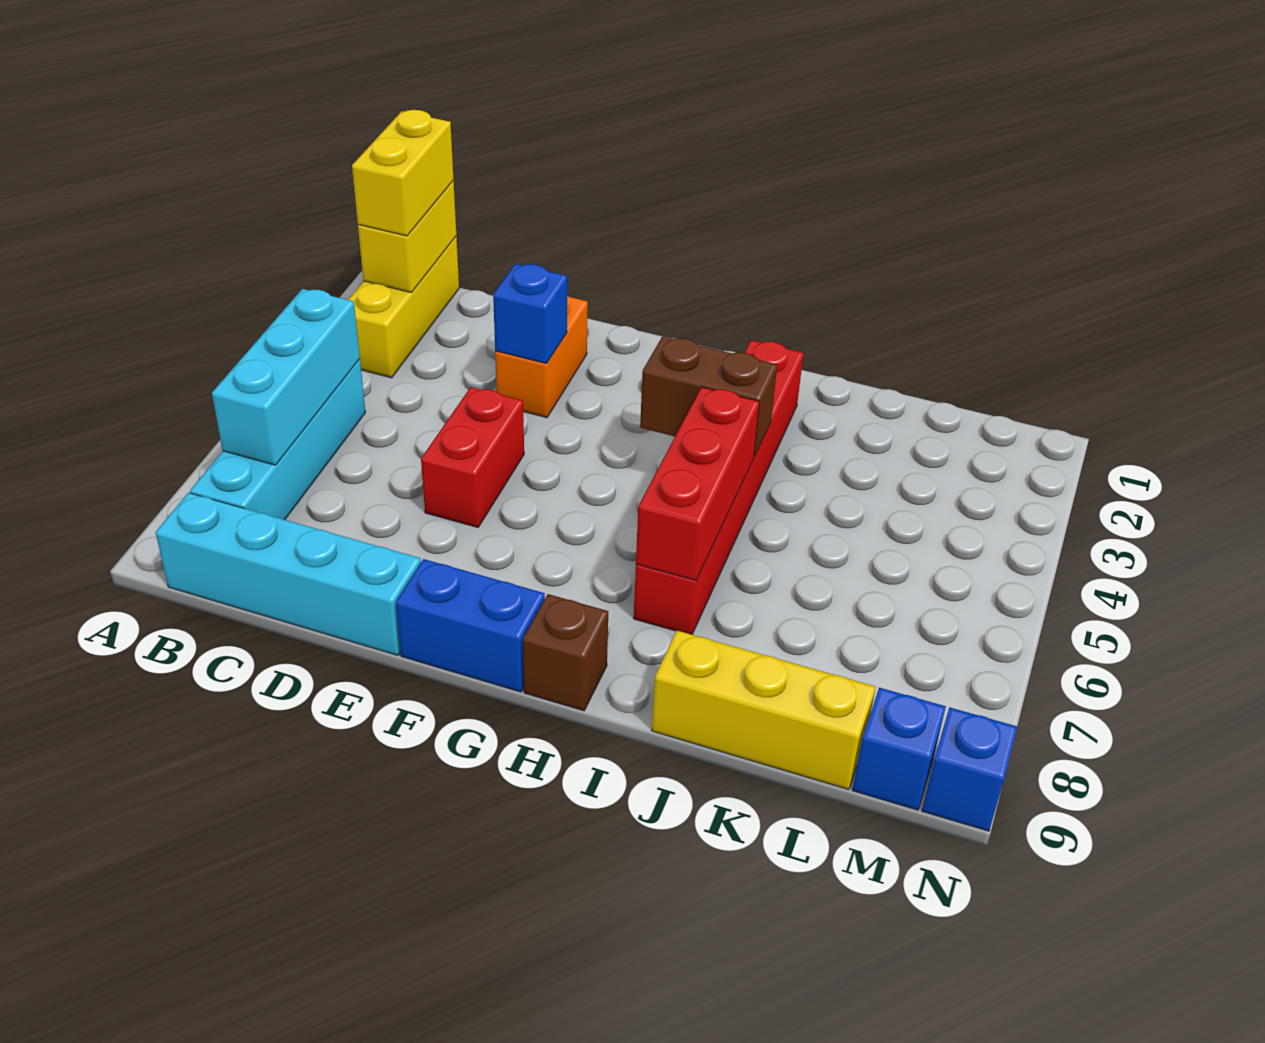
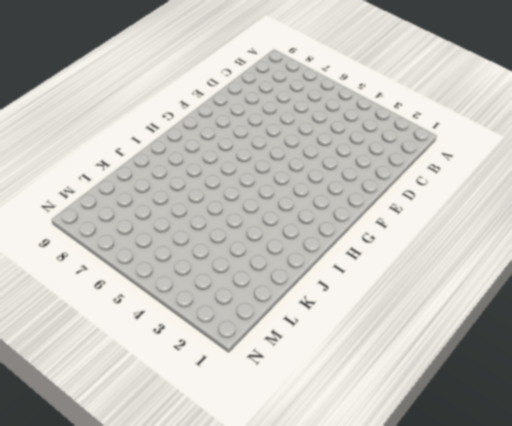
none -> yellow brick B1:B3 level 1
none -> cyan brick B5:B8 level 1
none -> cyan brick B9:E9 level 1

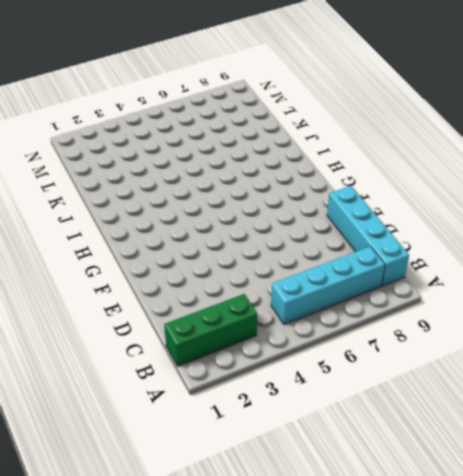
green brick B1:B3 level 1 -> yellow brick B1:B3 level 1
none -> orange brick E2:E3 level 1
none -> red brick E5:E6 level 1
none -> blue brick F9:G9 level 1

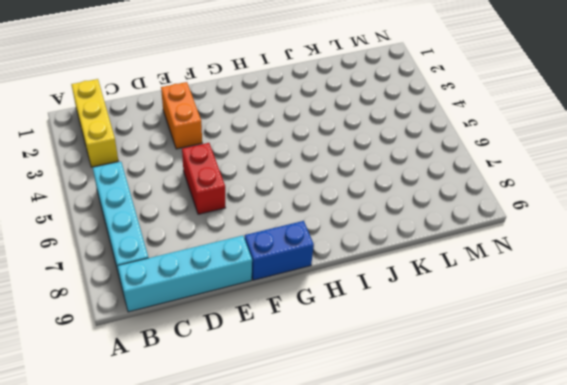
none -> brown brick H9 level 1
none -> red brick I2:I7 level 1
none -> yellow brick J9:L9 level 1

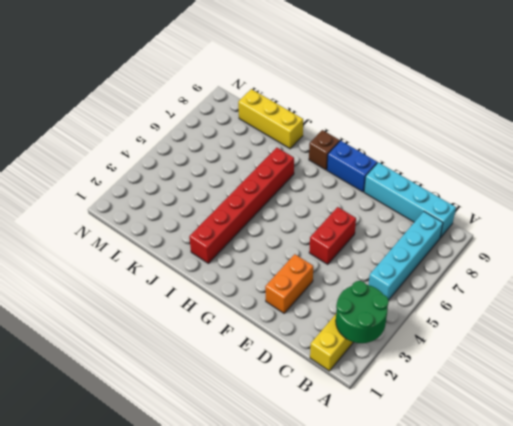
green round brick A2:B3 level 2 -> yellow brick B1:B2 level 2
none -> blue brick M9 level 1
none -> blue brick N9 level 1
none -> cyan brick B5:B7 level 2

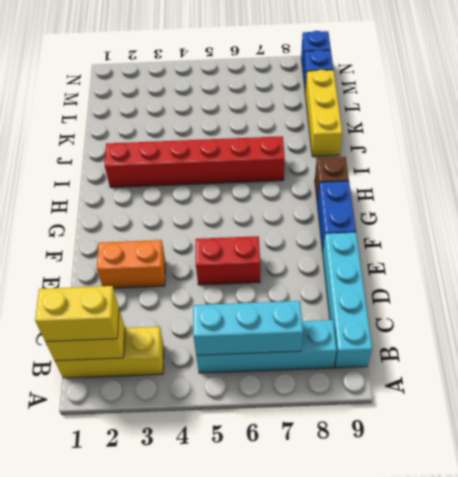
none -> blue brick E3 level 2
none -> brown brick H4:I4 level 2
none -> red brick I5:I7 level 2

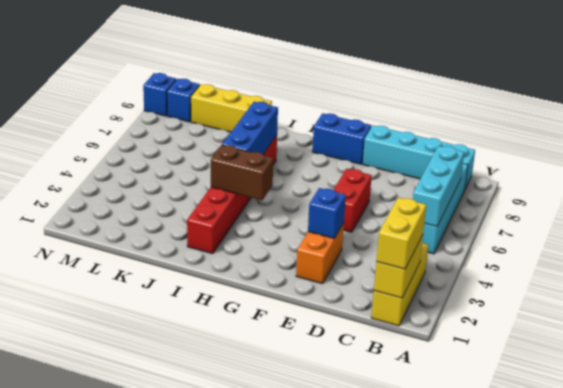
blue brick I5:I7 level 2 -> red brick I5:I7 level 2
none -> brown brick H9 level 1

